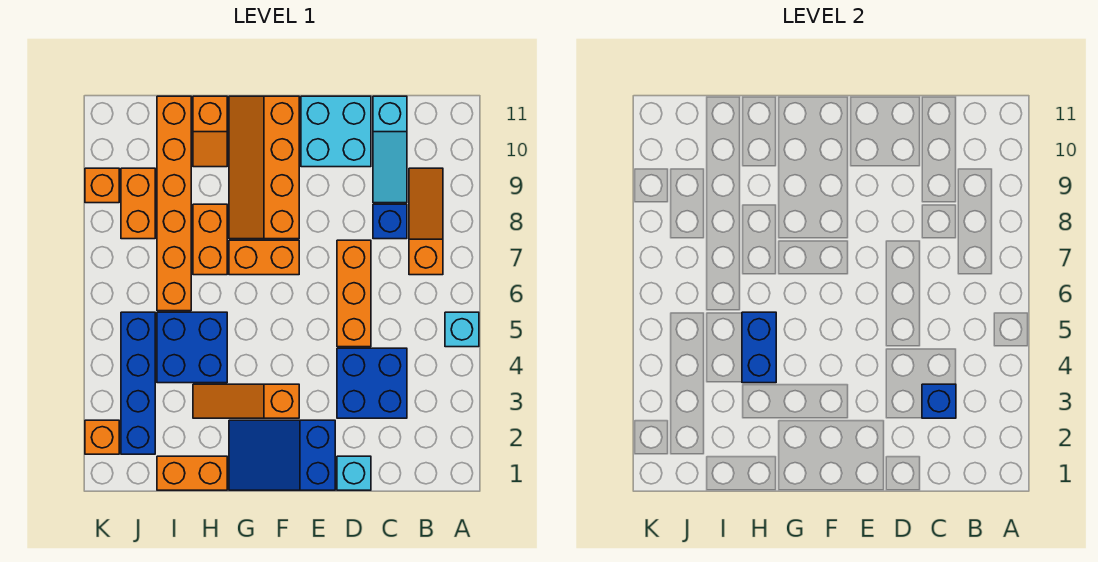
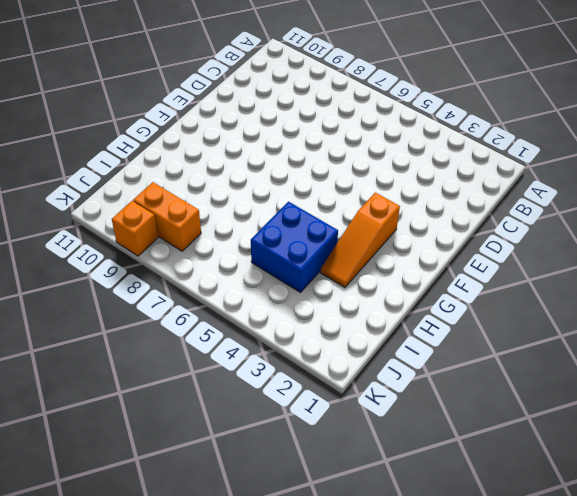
none -> cyan brick A5 level 1
none -> orange slope B7:B9 level 1 top 7
none -> blue brick C3:D4 level 1

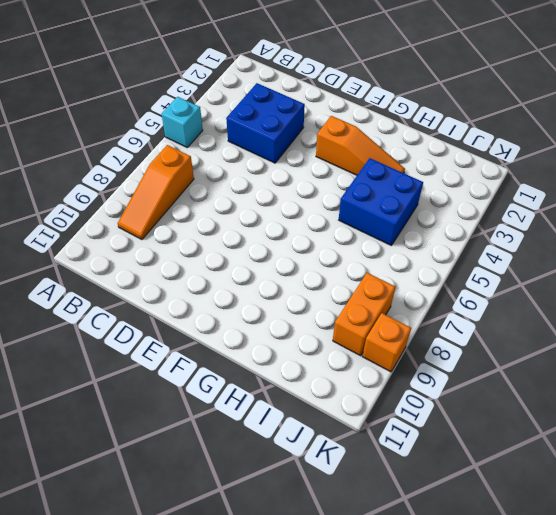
none -> blue brick C8 level 1
none -> cyan slope C9:C11 level 1 top 11
none -> cyan brick D1 level 1

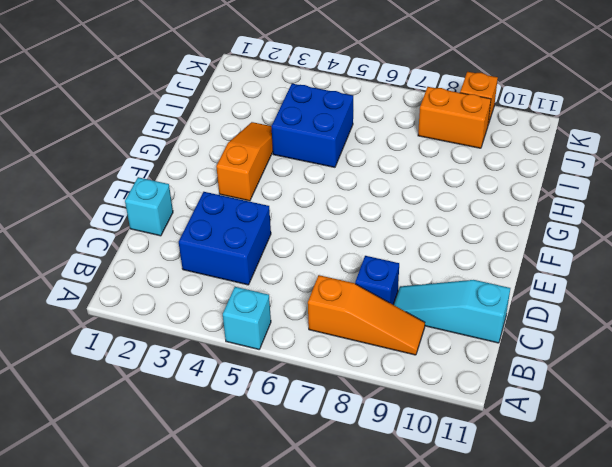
none -> orange brick D5:D7 level 1
none -> cyan brick D10:E11 level 1
none -> blue slope E1:G2 level 1 top E

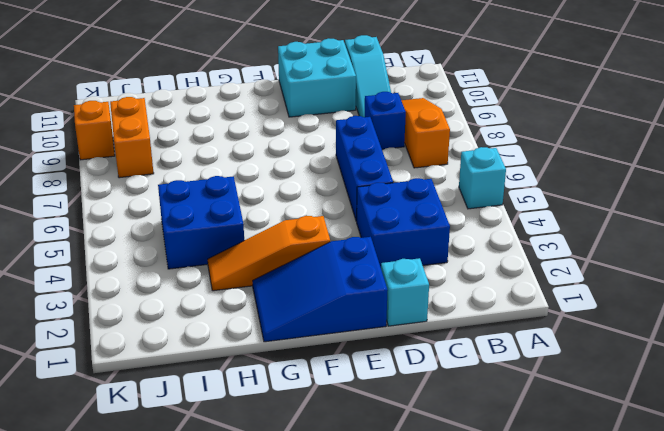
blue brick D5:D7 level 1 -> orange brick D5:D7 level 1
none -> orange brick F7:G7 level 1
none -> orange slope F8:G11 level 1 top F
none -> orange brick H1:I1 level 1

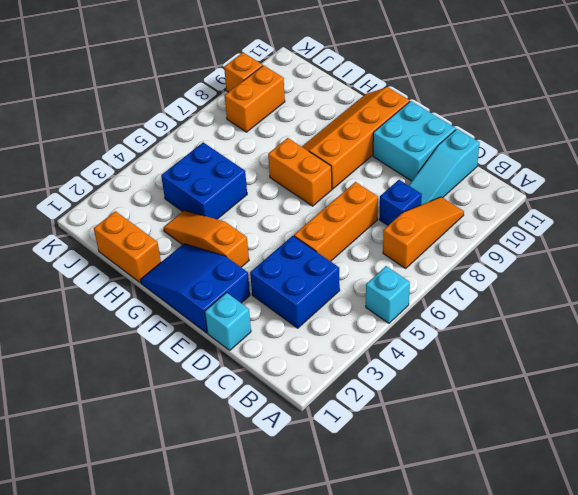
none -> orange brick H7:H8 level 1
none -> orange slope H10:H11 level 1 top 11
none -> orange brick I6:I11 level 1

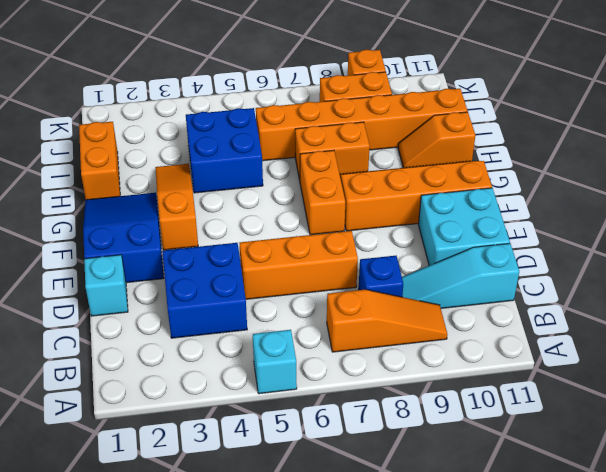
none -> blue brick J2:J5 level 1
none -> orange brick K2 level 1
none -> blue brick C3 level 2

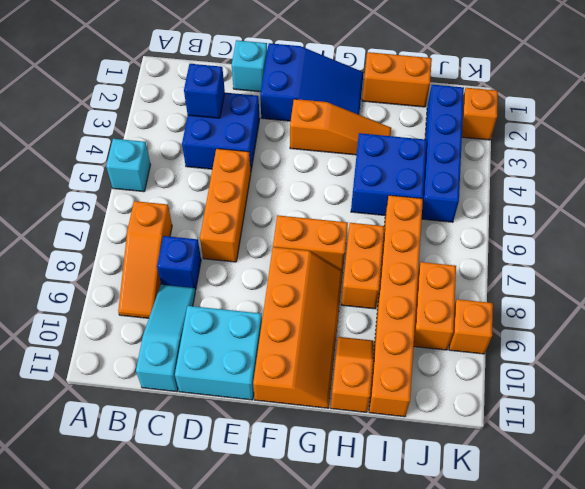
none -> blue brick H4:H5 level 2

